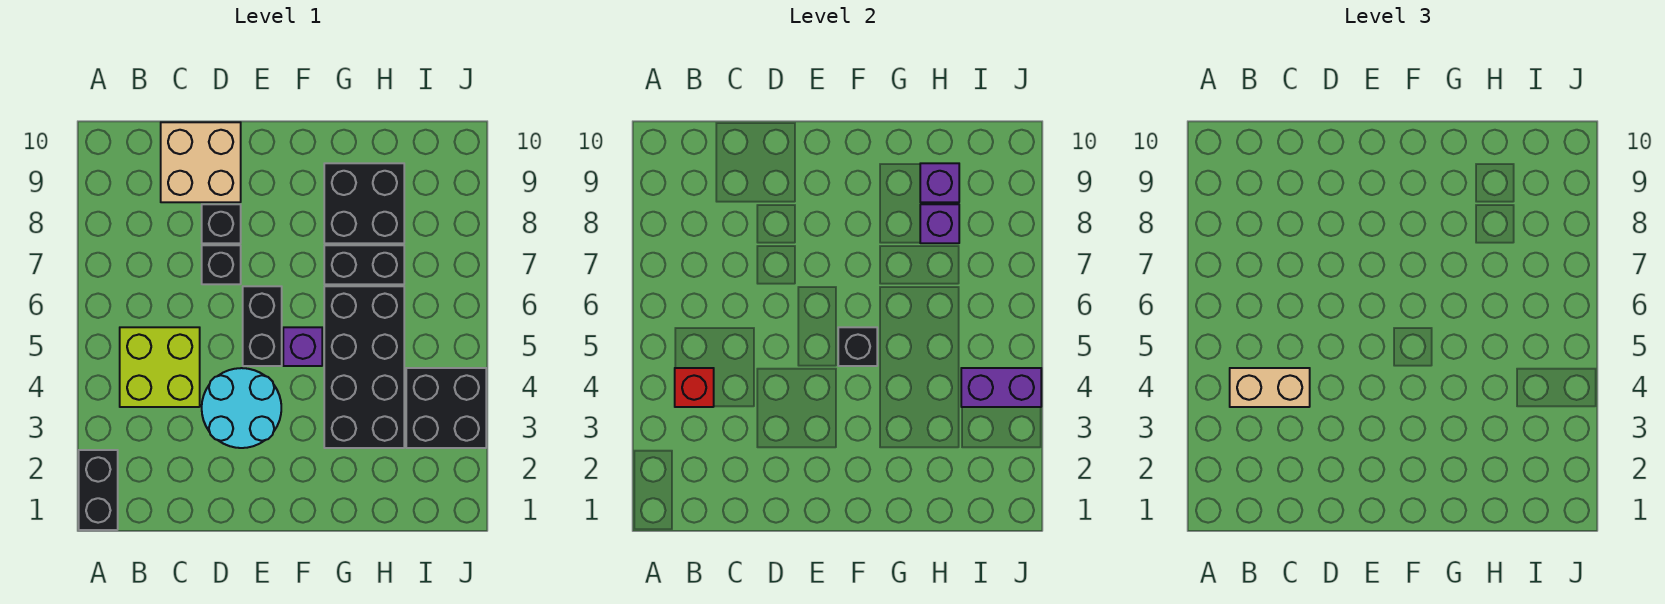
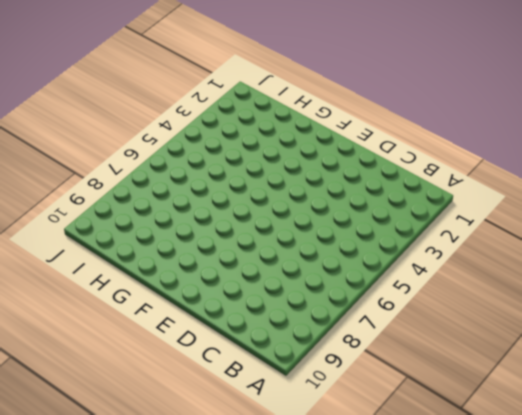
none -> black brick A1:A2 level 1
none -> lime brick B4:C5 level 1
none -> tan brick C9:D10 level 1

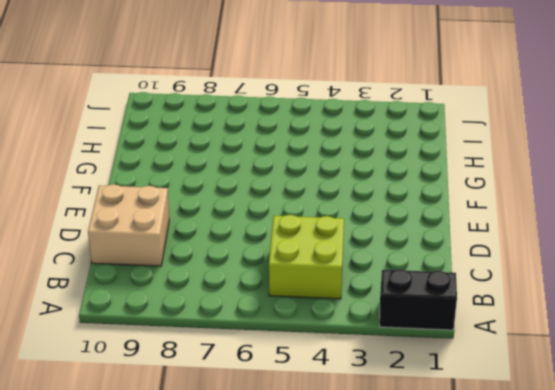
none -> cyan round brick D3:E4 level 1
none -> black brick D7 level 1
none -> black brick D8 level 1

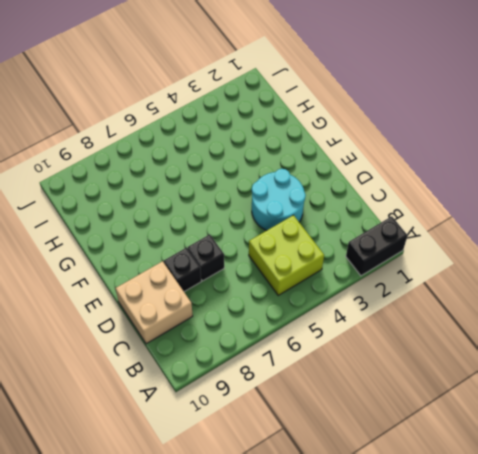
none -> black brick E5:E6 level 1
none -> purple brick F5 level 1
none -> black brick G3:H6 level 1

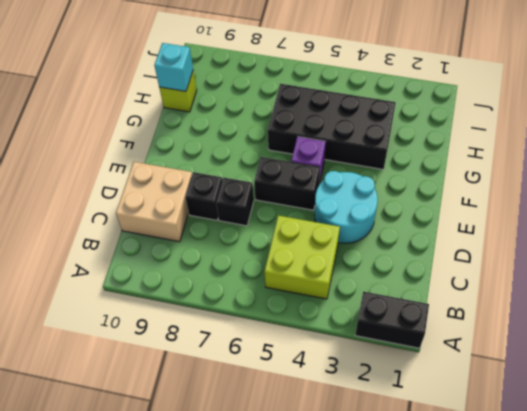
lime brick H10 level 1 -> none
cyan brick H10 level 2 -> none
none -> black brick G7:H7 level 1
none -> black brick G8:H9 level 1
none -> black brick I3:J4 level 1

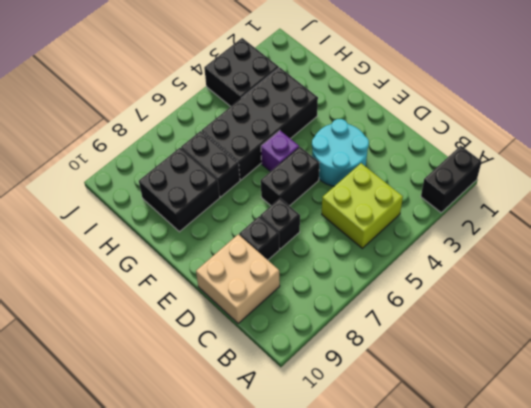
none -> red brick B4 level 2
none -> black brick F5 level 2
none -> purple brick H8 level 2

